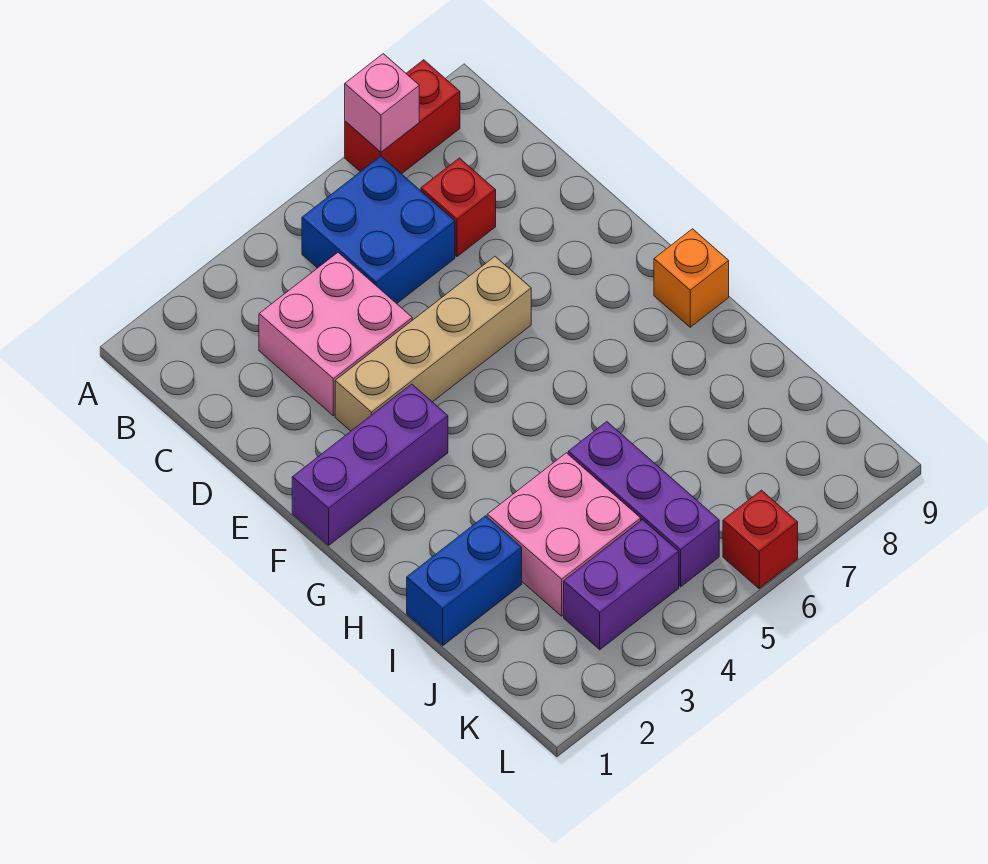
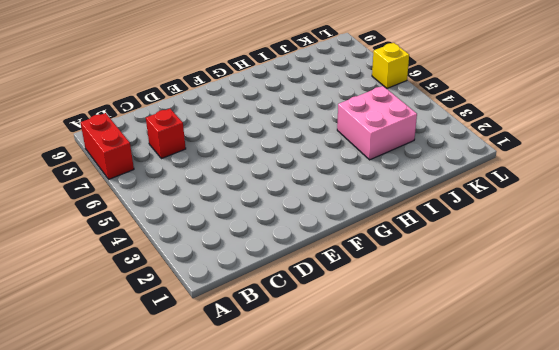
yellow brick L6 level 1 -> red brick L6 level 1
none -> blue brick B5:C6 level 1
none -> pink brick C3:D4 level 1
none -> tan brick E3:E6 level 1

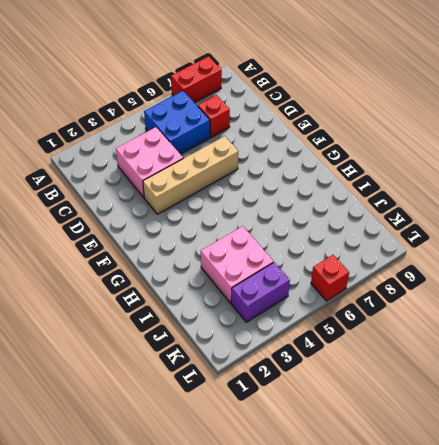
none -> purple brick F1:F3 level 1
none -> orange brick G9 level 1
none -> blue brick I1:I2 level 1

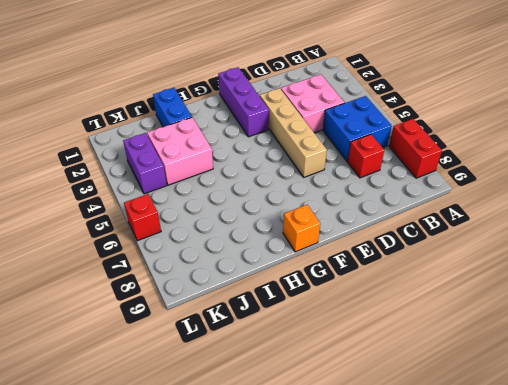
none -> purple brick I5:K5 level 1
none -> pink brick A7 level 2

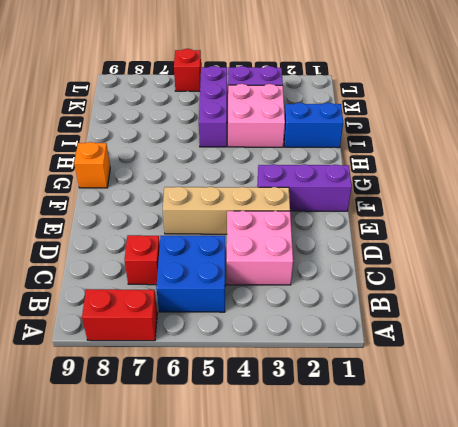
none -> pink brick A7 level 2

